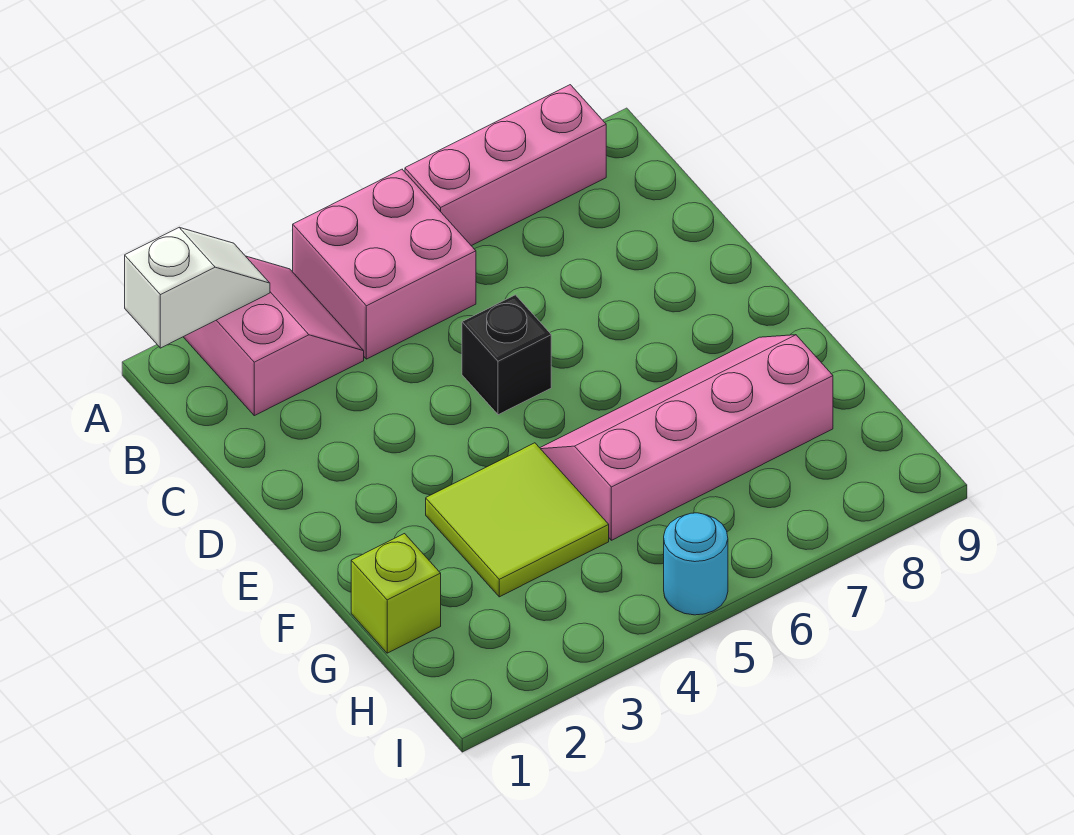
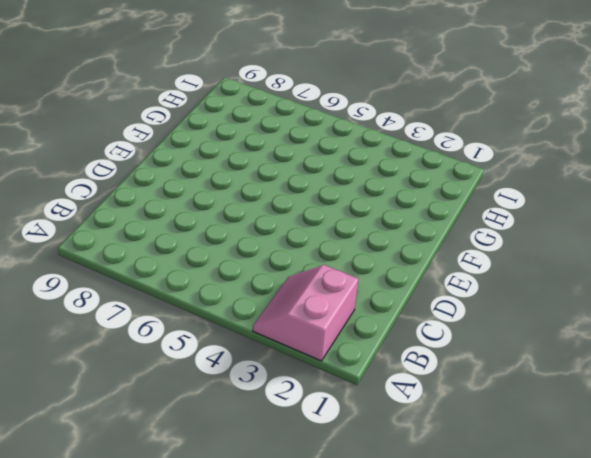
none -> pink brick A4:B5 level 1
none -> pink brick A6:A8 level 1

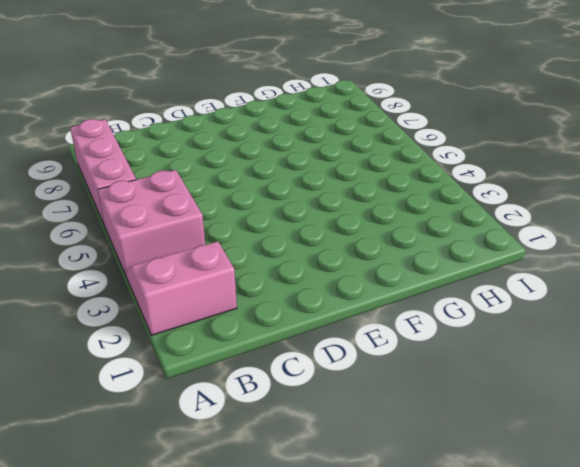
none -> black brick D5 level 1
none -> lime tile F3:G4 level 1

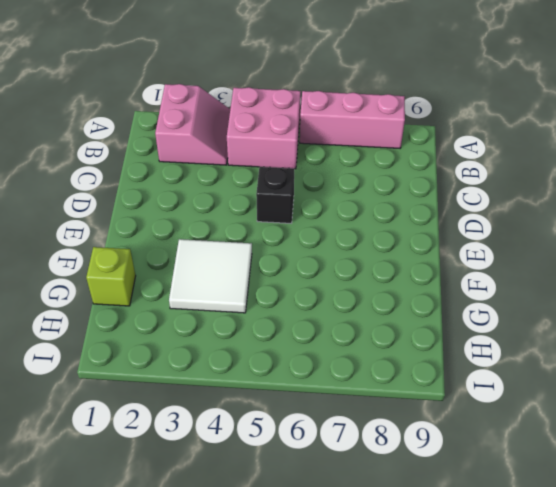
white tile F3:G4 level 1 -> lime tile F3:G4 level 1
none -> pink slope F5:G8 level 1 top G
none -> cyan round brick I5 level 1

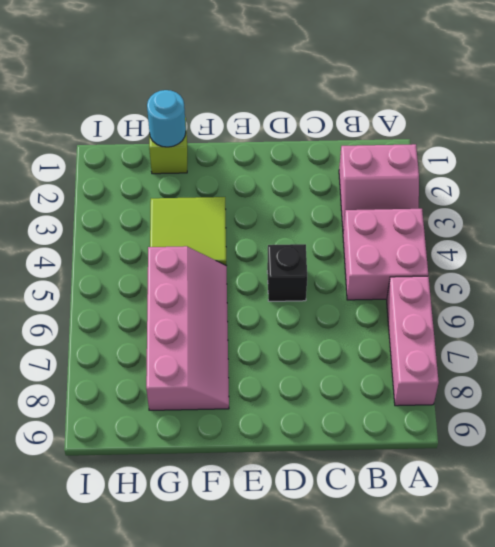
cyan round brick G1 level 2 -> cyan round brick I5 level 1
none -> white slope A1:A2 level 2 top 1

